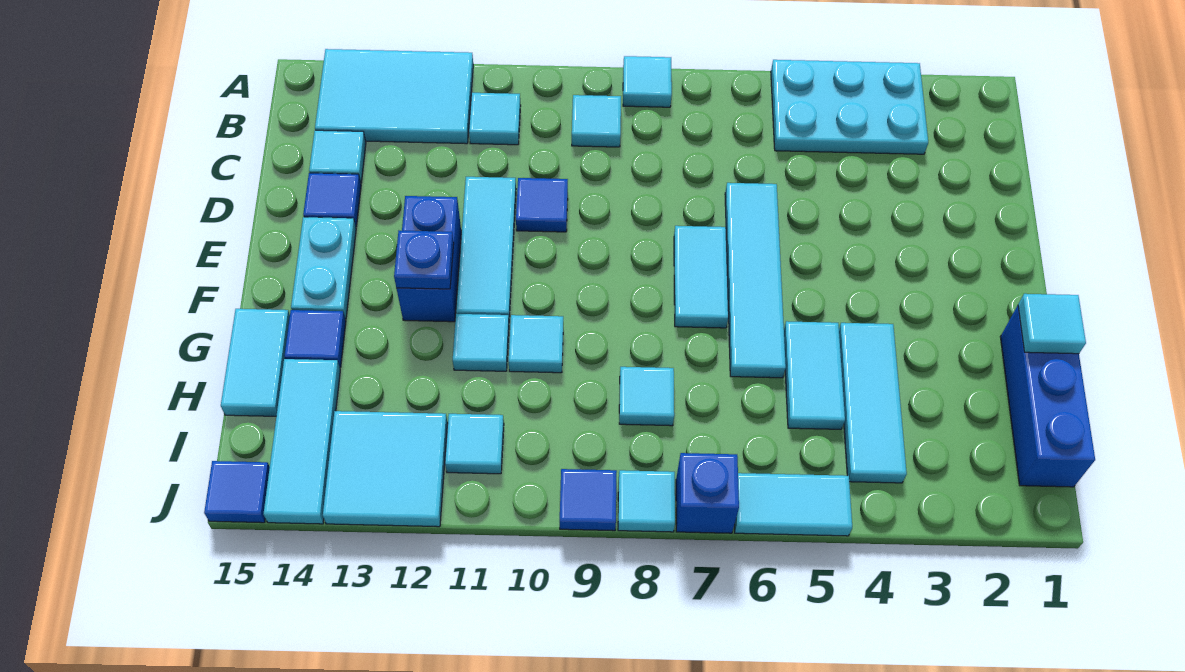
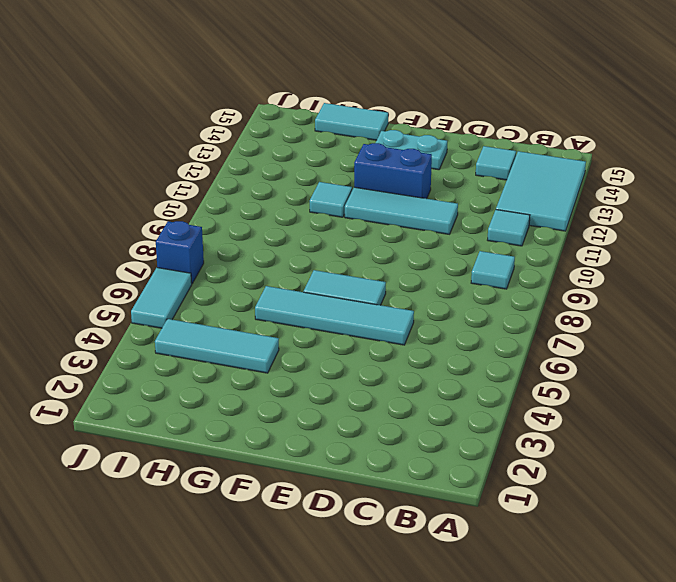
none -> cyan plate A3:B5 level 1
none -> cyan tile A8 level 1
none -> blue tile D10 level 1
none -> blue tile D14 level 1

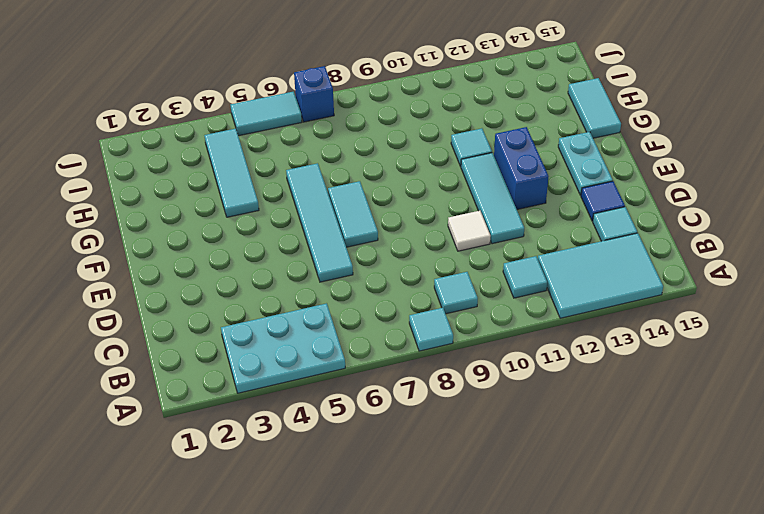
white tile D10 level 1 -> blue tile D10 level 1
none -> blue brick G1:I1 level 1
none -> cyan tile G5:H5 level 1
none -> cyan tile G10 level 1
none -> blue tile G14 level 1

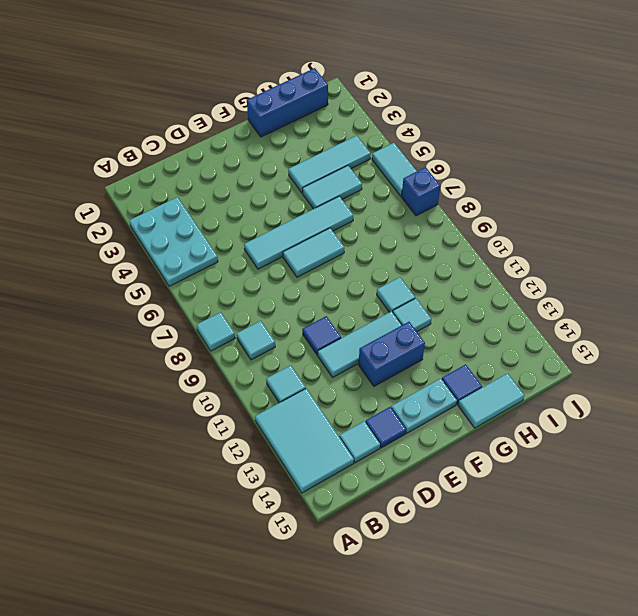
none -> cyan tile H8 level 1
none -> cyan tile H14:J14 level 1
none -> cyan tile I11 level 1
none -> cyan tile I12:J13 level 1

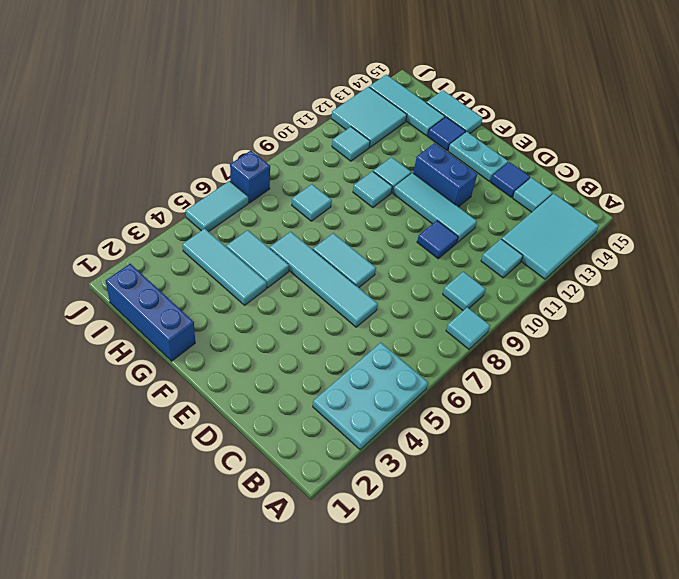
none -> cyan tile J8 level 1
none -> blue tile J9 level 1
none -> blue tile J15 level 1
none -> blue plate F12 level 2

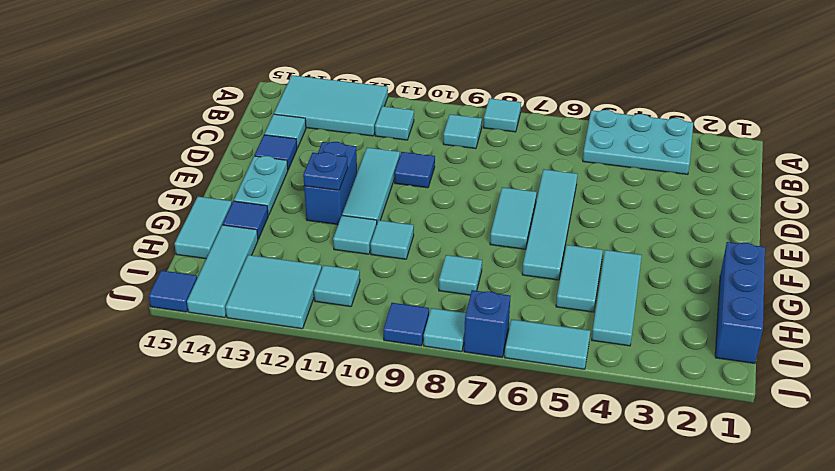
none -> cyan tile G1 level 2

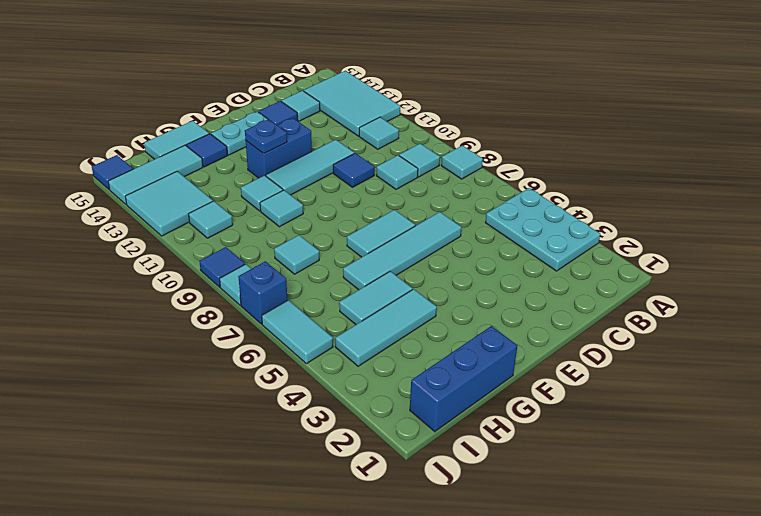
cyan tile C9 level 1 -> cyan tile G1 level 2

